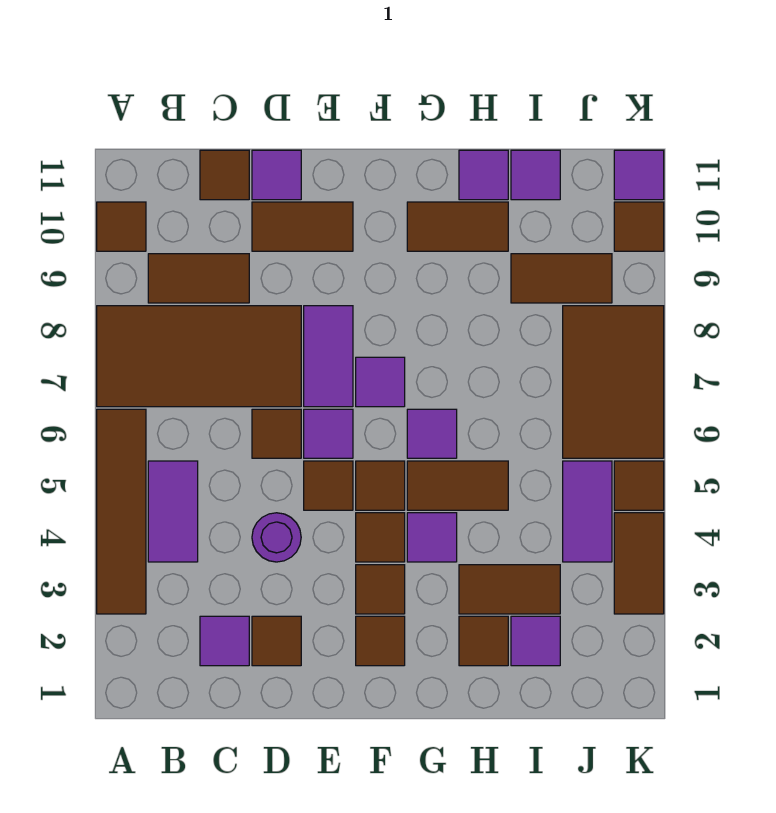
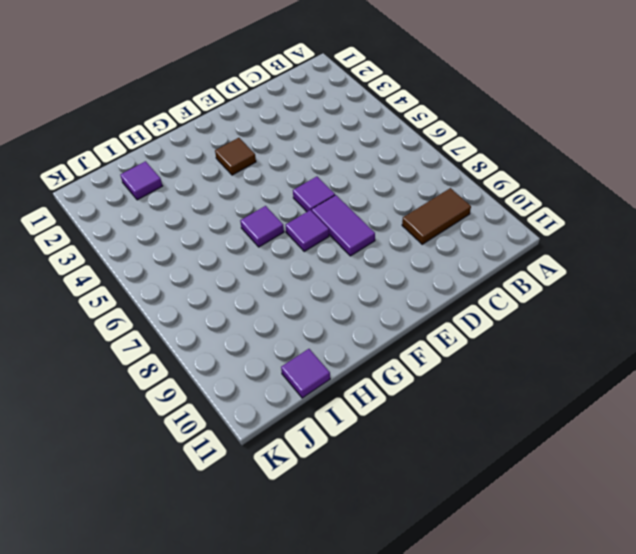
none -> brown tile A3:A6 level 1
none -> brown tile A7:D8 level 1
none -> brown tile A10 level 1
none -> purple tile B4:B5 level 1

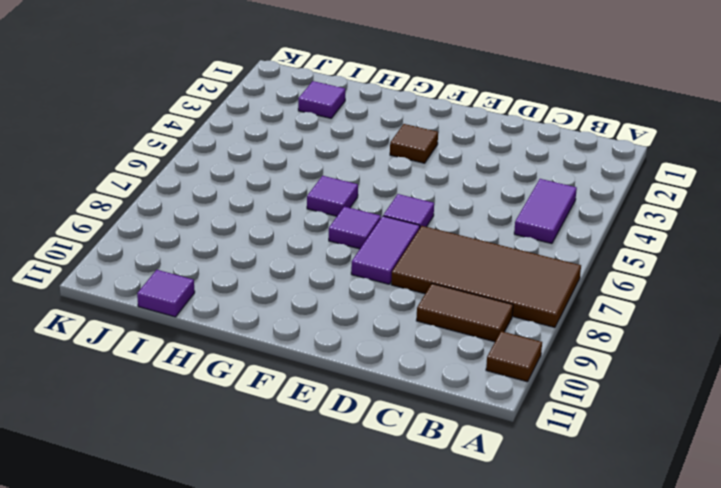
none -> brown tile A3:A6 level 1
none -> purple tile C2 level 1
none -> brown tile C11 level 1
none -> brown tile D2 level 1

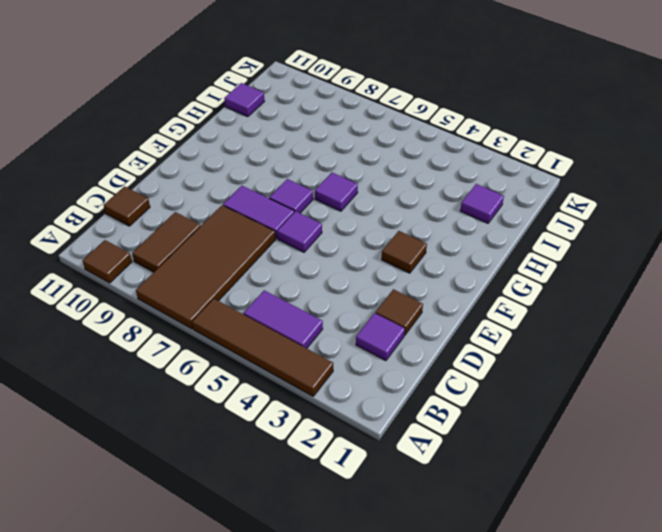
none -> purple round brick D4 level 1
none -> brown tile D6 level 1
none -> brown tile D10:E10 level 1
none -> purple tile D11 level 1

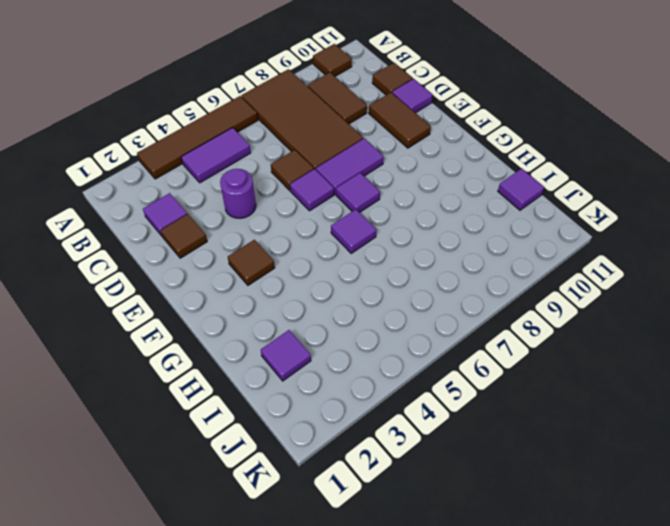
none -> brown tile E5 level 1
none -> brown tile F2 level 1
none -> brown tile F4 level 1
none -> brown tile F5 level 1

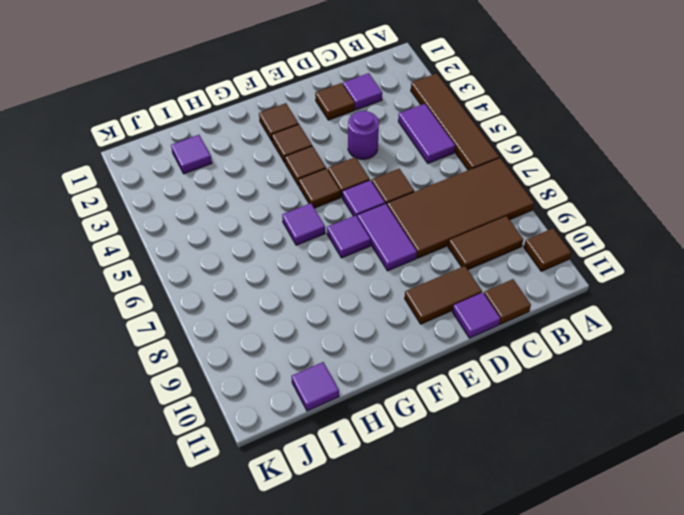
none -> purple tile G4 level 1
none -> brown tile G5:H5 level 1
none -> brown tile G10:H10 level 1
none -> brown tile H2 level 1

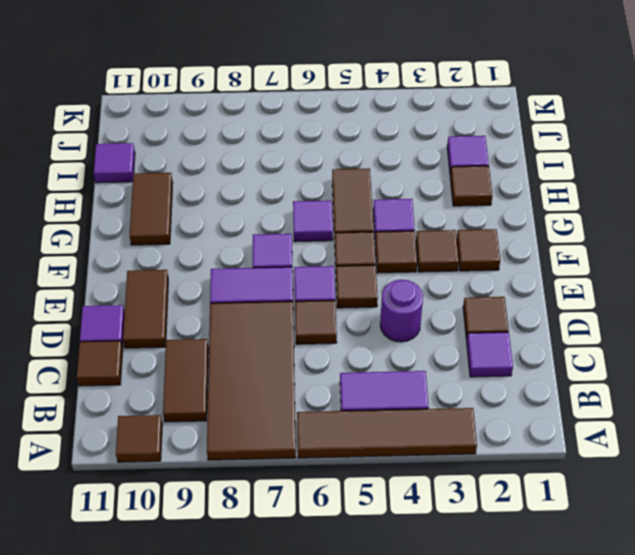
none -> brown tile H3:I3 level 1
none -> purple tile H11 level 1
none -> brown tile I9:J9 level 1
none -> purple tile J4:J5 level 1

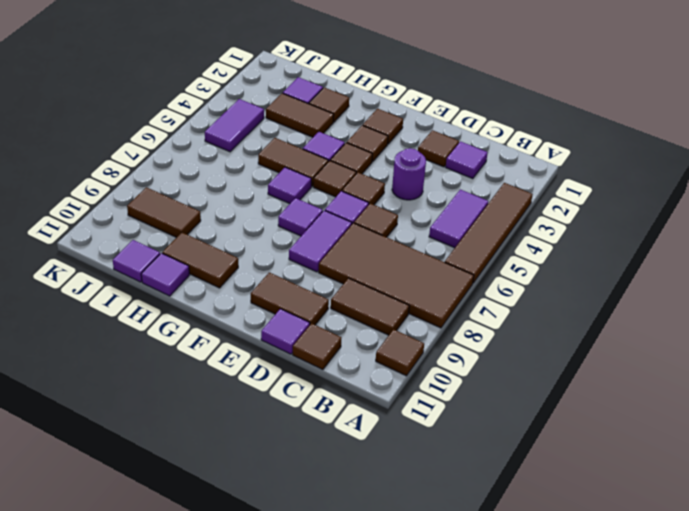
none -> brown tile J6:K8 level 1
none -> brown tile K3:K4 level 1
none -> brown tile K5 level 1
none -> brown tile K10 level 1

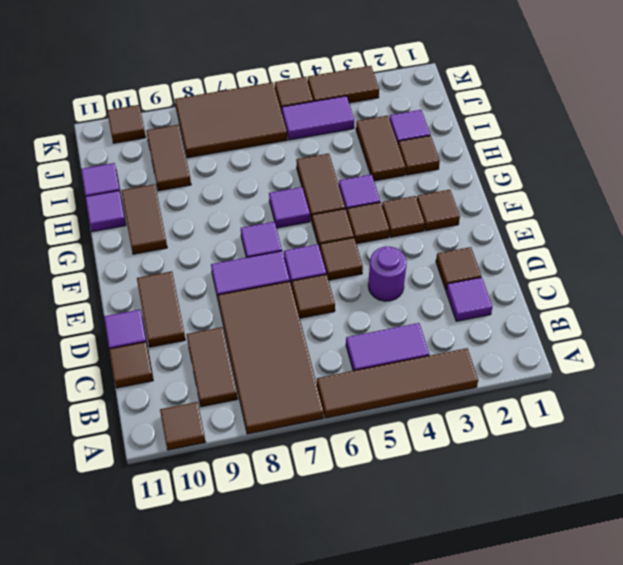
none -> purple tile K11 level 1

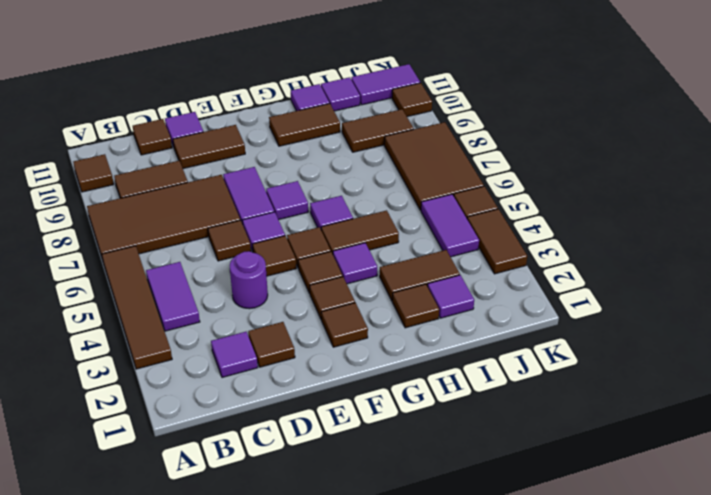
purple tile J11:K11 level 1 -> purple tile K11 level 1

